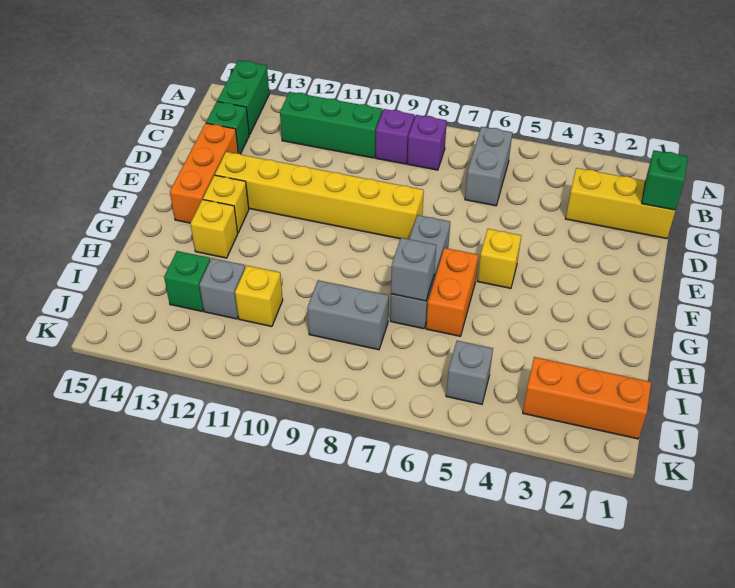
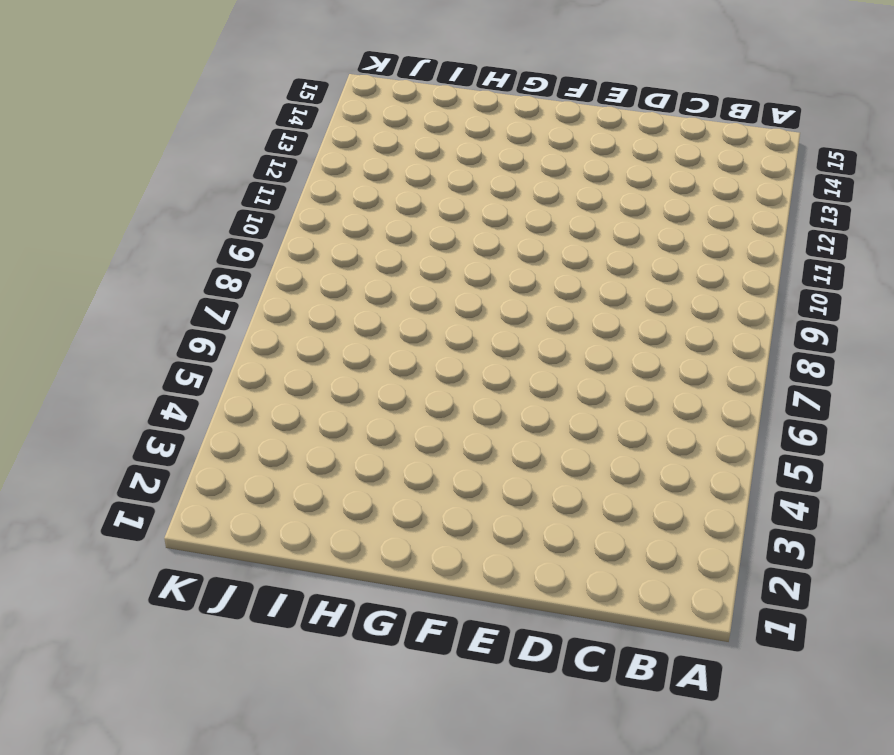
none -> green brick A14:B14 level 1
none -> grey brick B6:C6 level 1
none -> purple brick B8 level 1

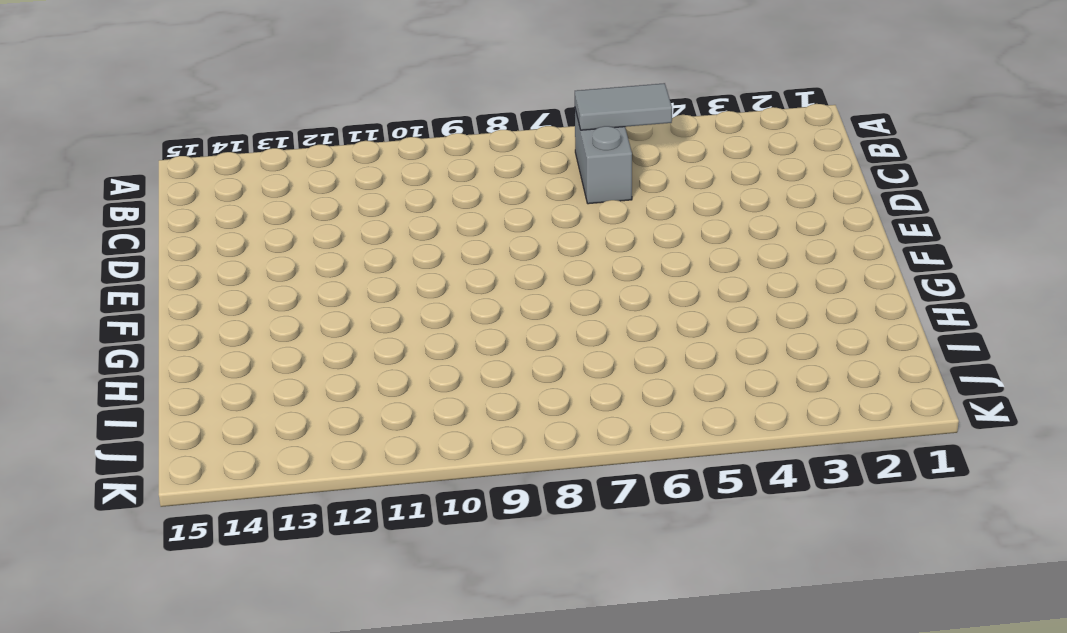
grey tile B5:B6 level 2 -> none
none -> green brick A14:B14 level 1
none -> purple brick B8 level 1
none -> purple brick B9 level 1

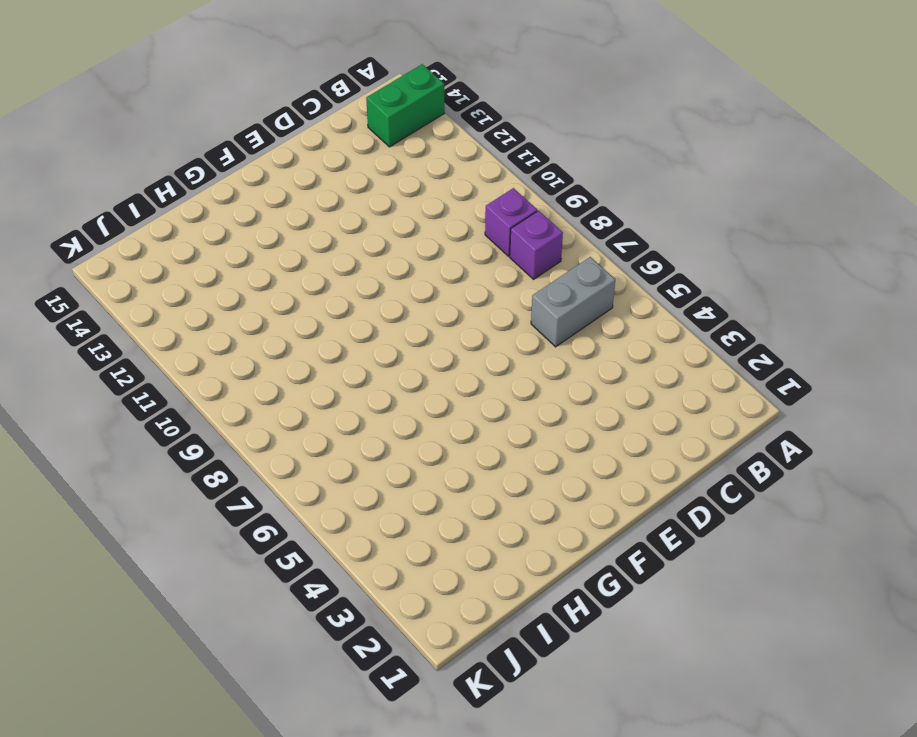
none -> green brick B10:B12 level 1
none -> yellow brick C1:C3 level 1
none -> green brick C14 level 1

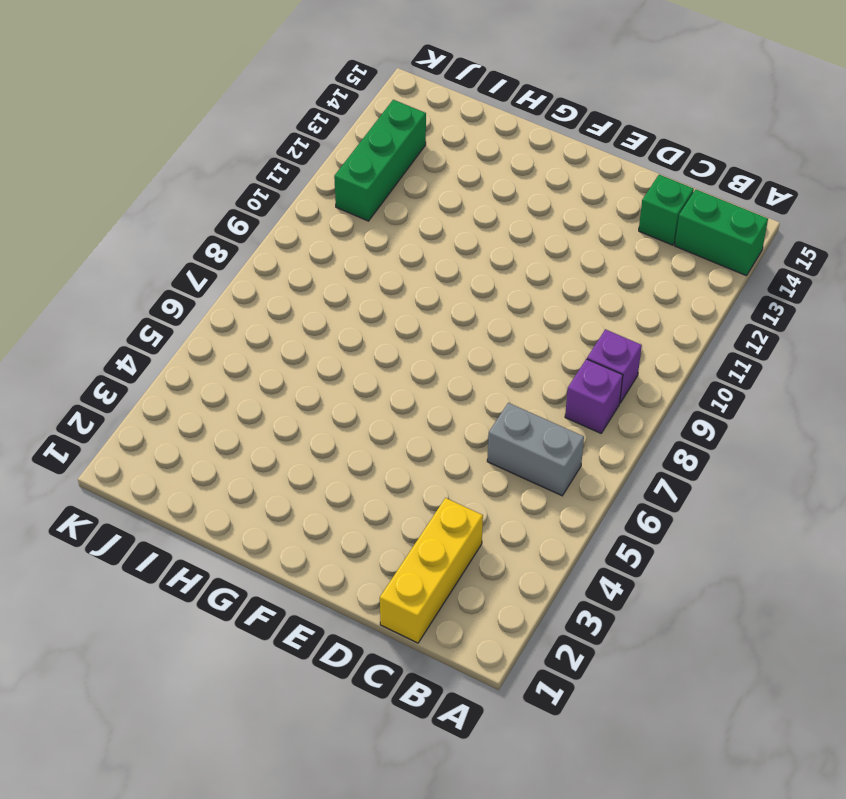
green brick J11:J13 level 1 -> green brick B10:B12 level 1
none -> orange brick D14:F14 level 1
none -> yellow brick E8:E13 level 1
none -> yellow brick F5 level 1

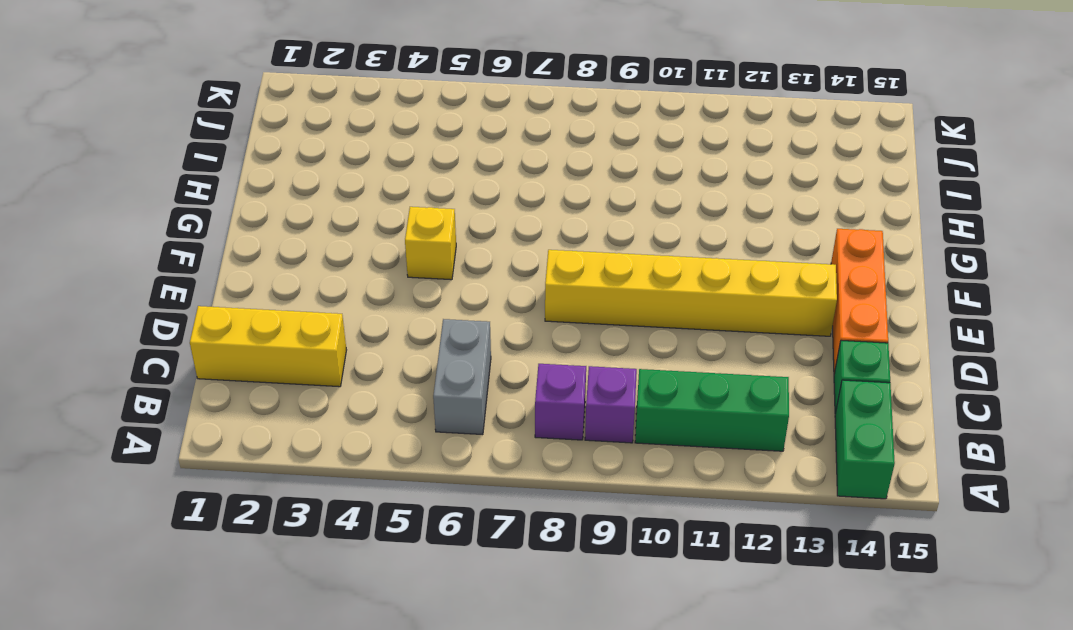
none -> grey brick F7:H7 level 1
none -> yellow brick F13 level 1
none -> orange brick G6:H6 level 1

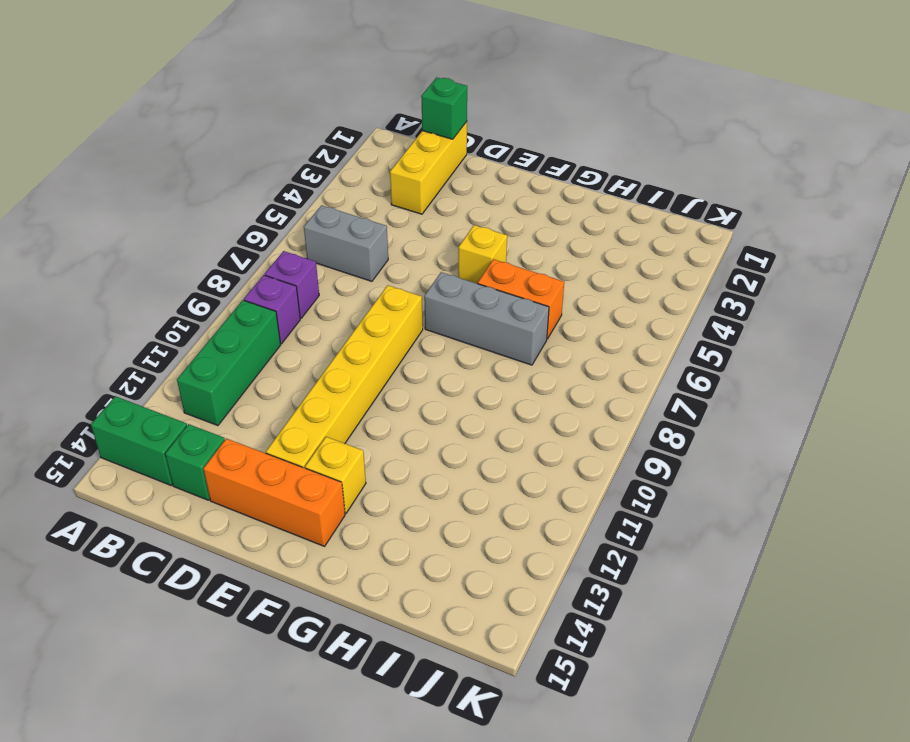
none -> yellow brick G13 level 1
none -> grey brick I8:I9 level 1
none -> yellow brick I11 level 1

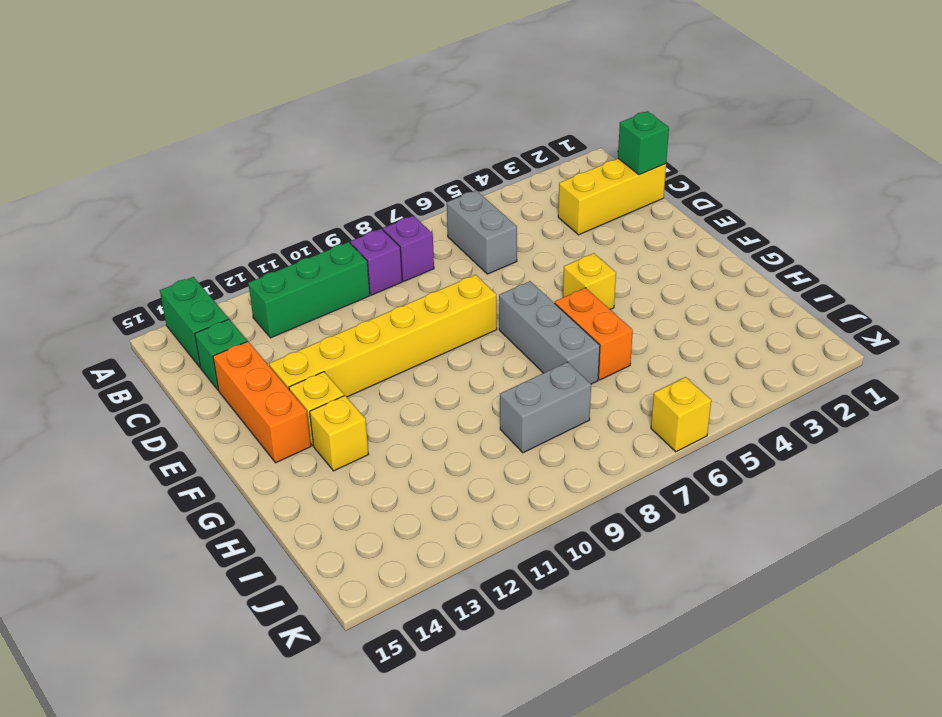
yellow brick K6 level 1 -> yellow brick I11 level 1
none -> grey brick I12 level 1
none -> green brick I13 level 1
none -> orange brick J1:J3 level 1

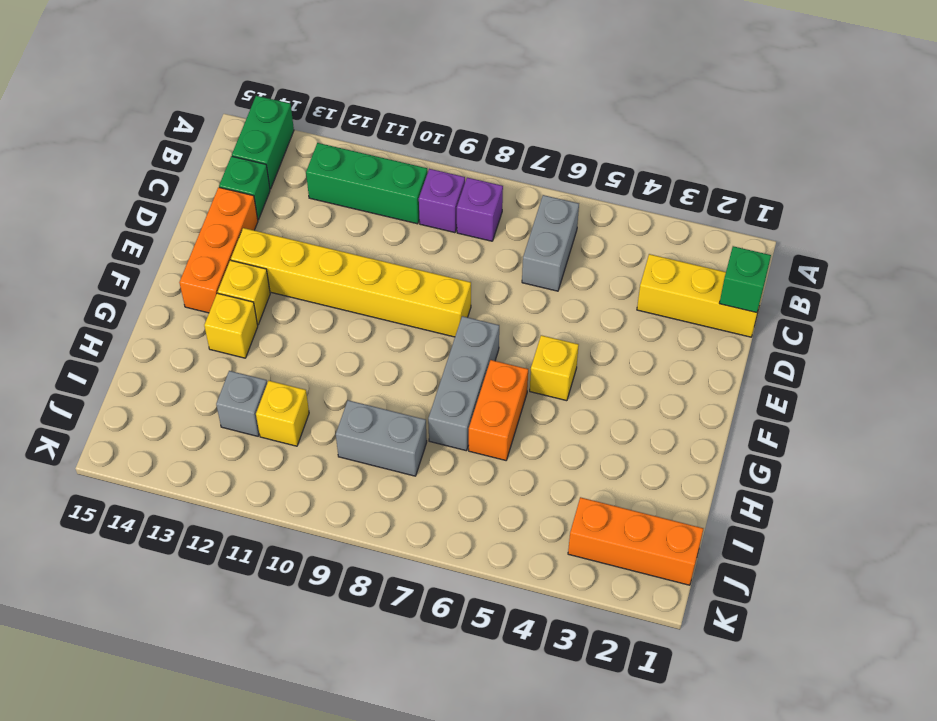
none -> green brick I13 level 1
none -> grey brick J5 level 1
none -> grey brick H7 level 2

